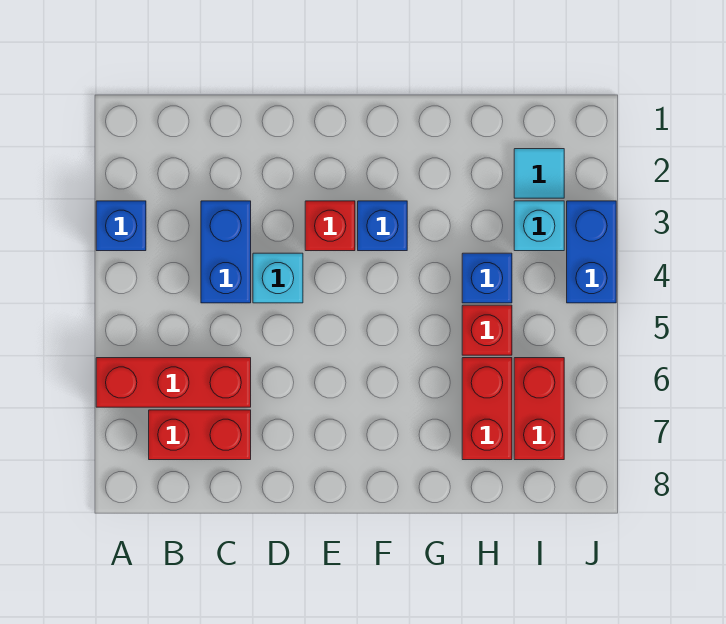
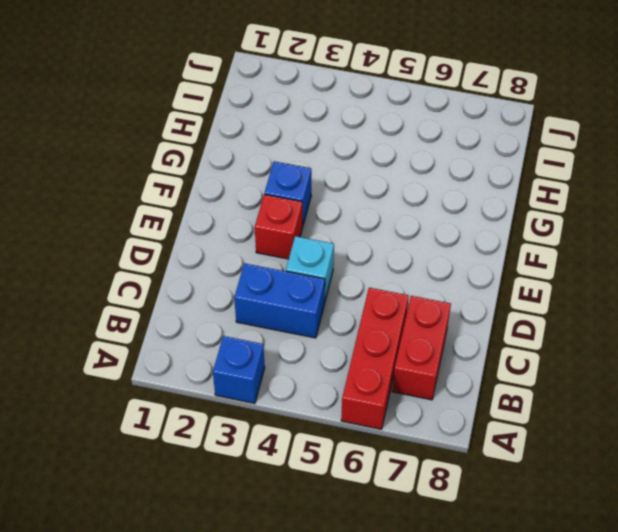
none -> blue brick H4 level 1
none -> red brick H5 level 1
none -> red brick H6:H7 level 1

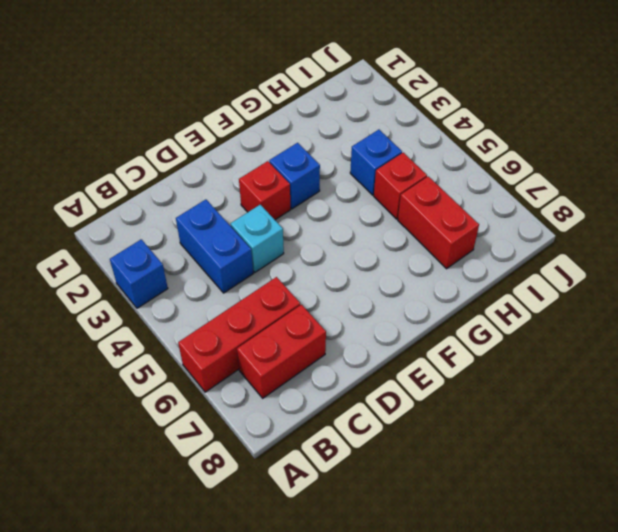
none -> cyan tile I2 level 1
none -> cyan brick I3 level 1
none -> red brick I6:I7 level 1

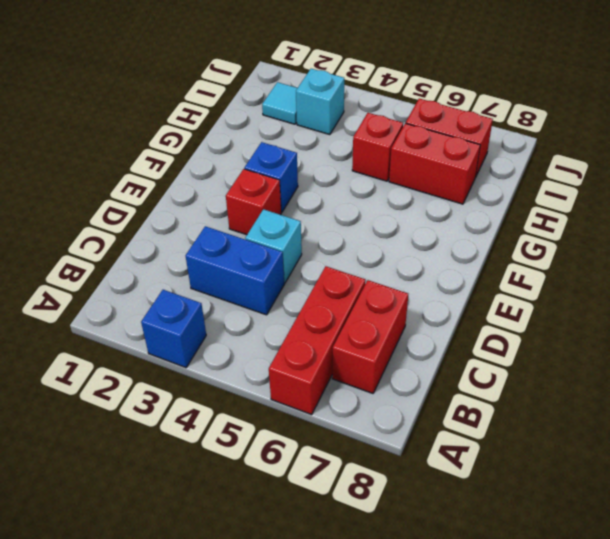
none -> blue brick H4 level 1
none -> blue brick J3:J4 level 1

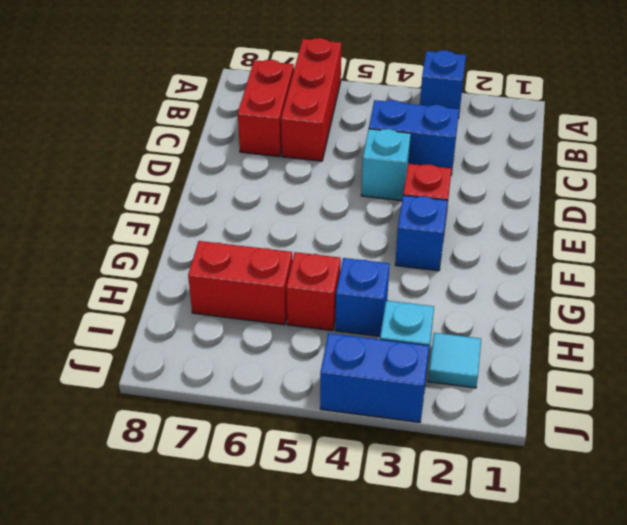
none -> red brick I6:I7 level 1

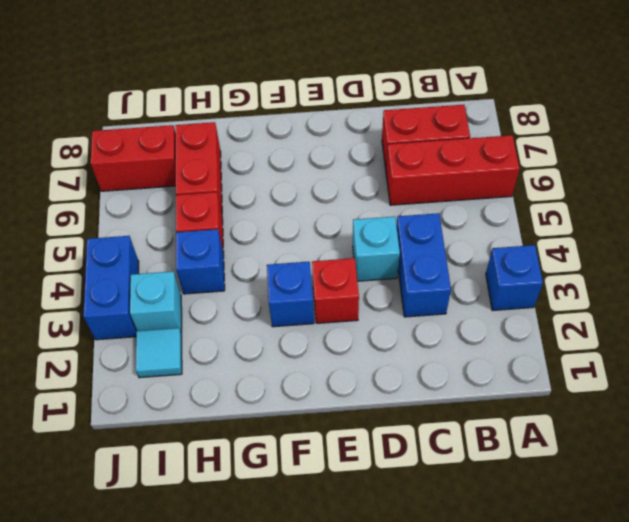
red brick I7:J7 level 1 -> red brick I6:I7 level 1

